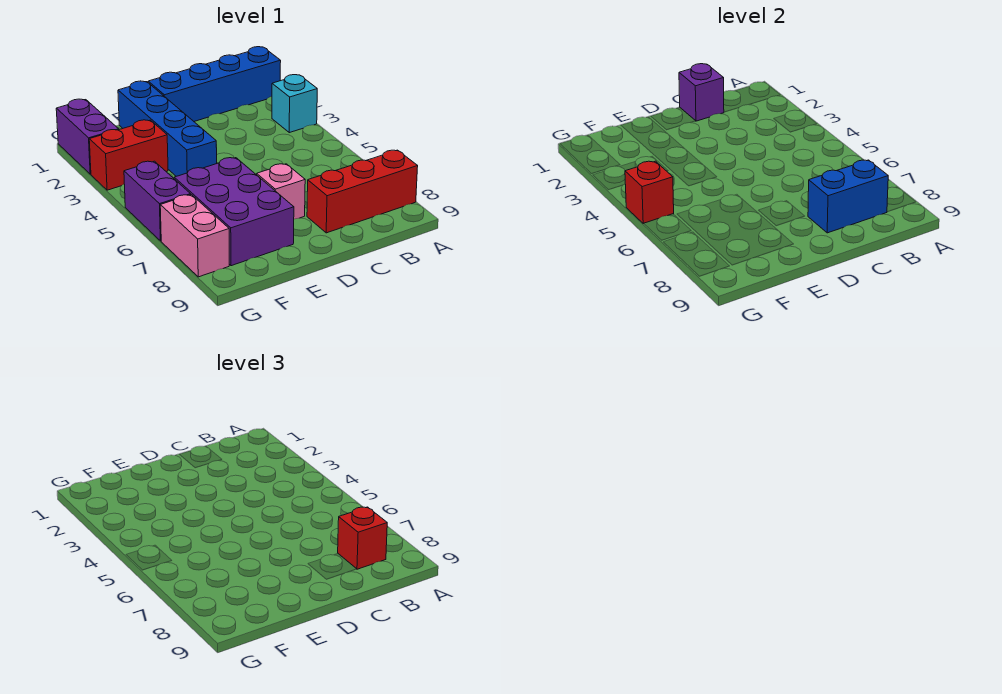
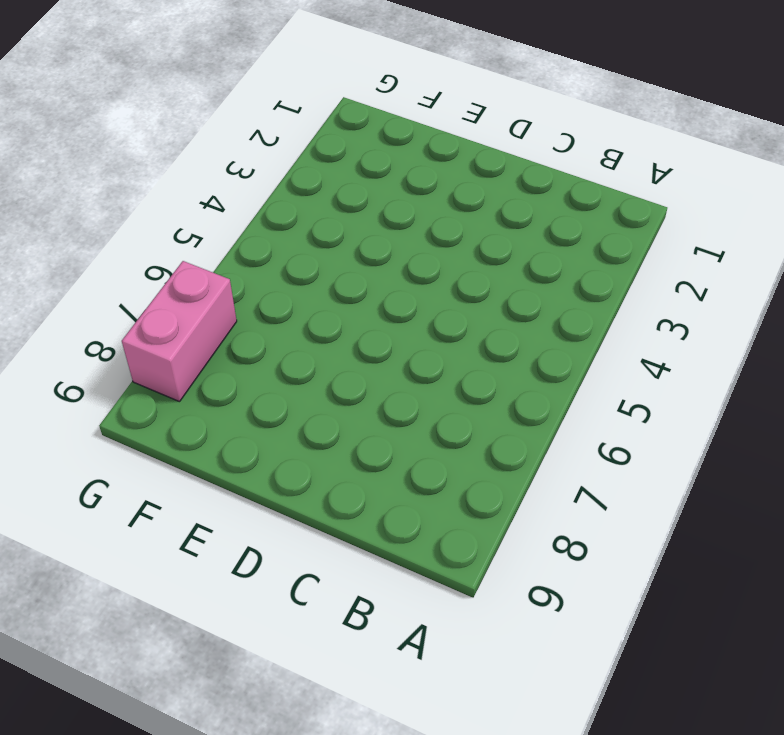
none -> blue brick A1:D1 level 1
none -> cyan brick A3 level 1
none -> red brick A8:C8 level 1

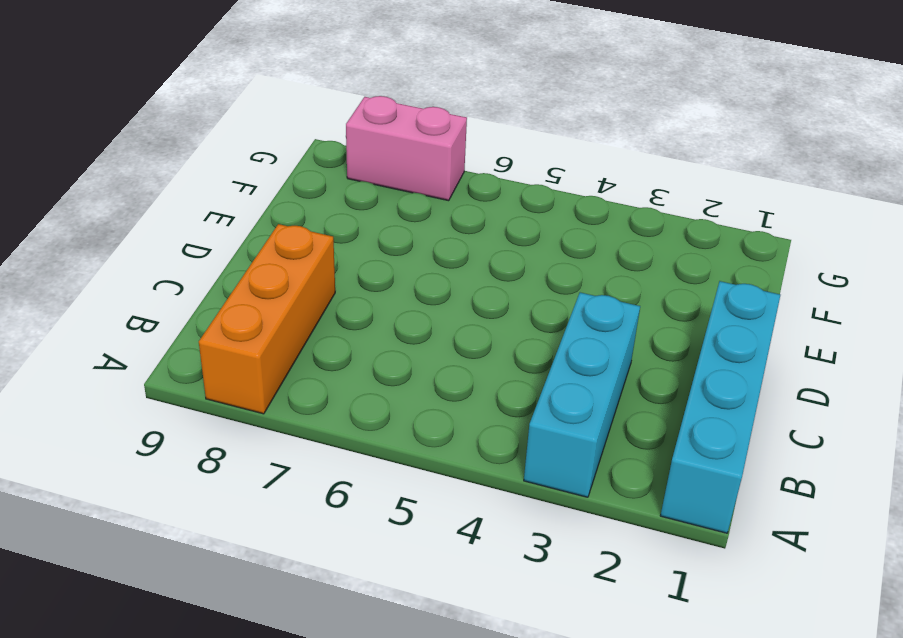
cyan brick A1:D1 level 1 -> blue brick A1:D1 level 1
cyan brick A3:C3 level 1 -> cyan brick A3 level 1
orange brick A8:C8 level 1 -> red brick A8:C8 level 1
none -> pink brick D7 level 1
none -> blue brick E1:E4 level 1
none -> purple brick E6:F8 level 1

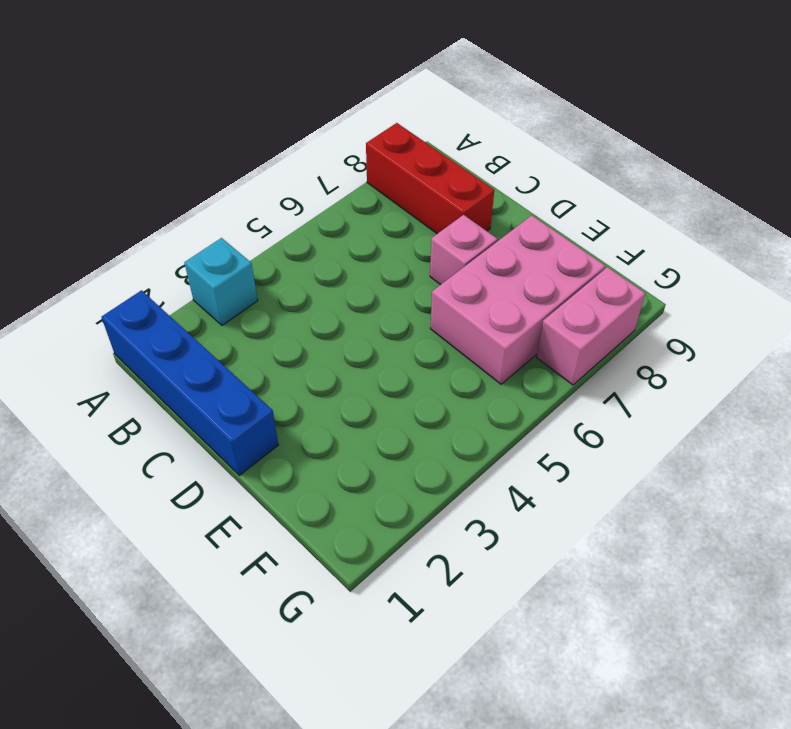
pink brick E6:F8 level 1 -> purple brick E6:F8 level 1
none -> blue brick E1:E4 level 1
none -> red brick F3:G3 level 1
none -> purple brick G1:G2 level 1

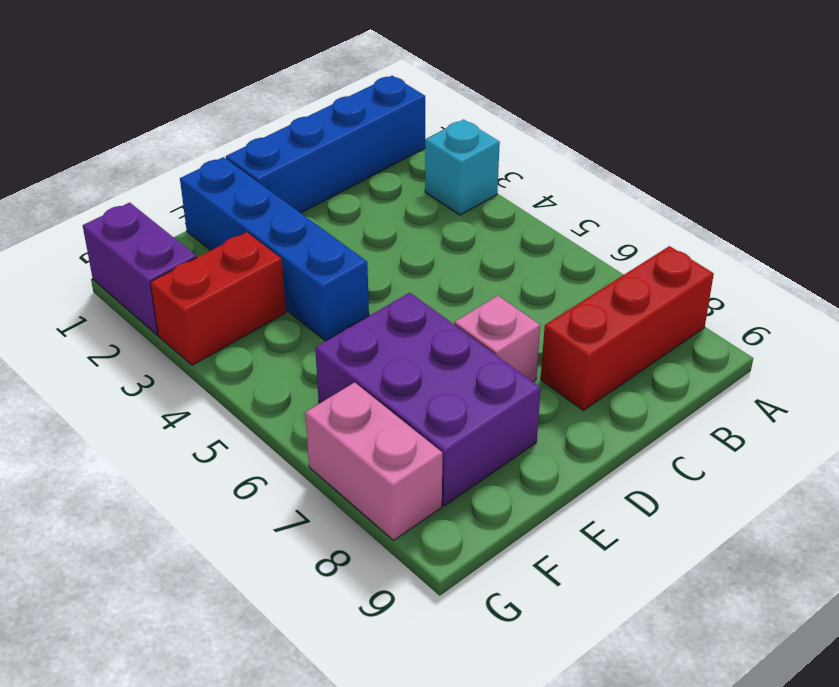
none -> purple brick G5:G6 level 1
none -> blue brick B8:C8 level 2
none -> purple brick C1 level 2

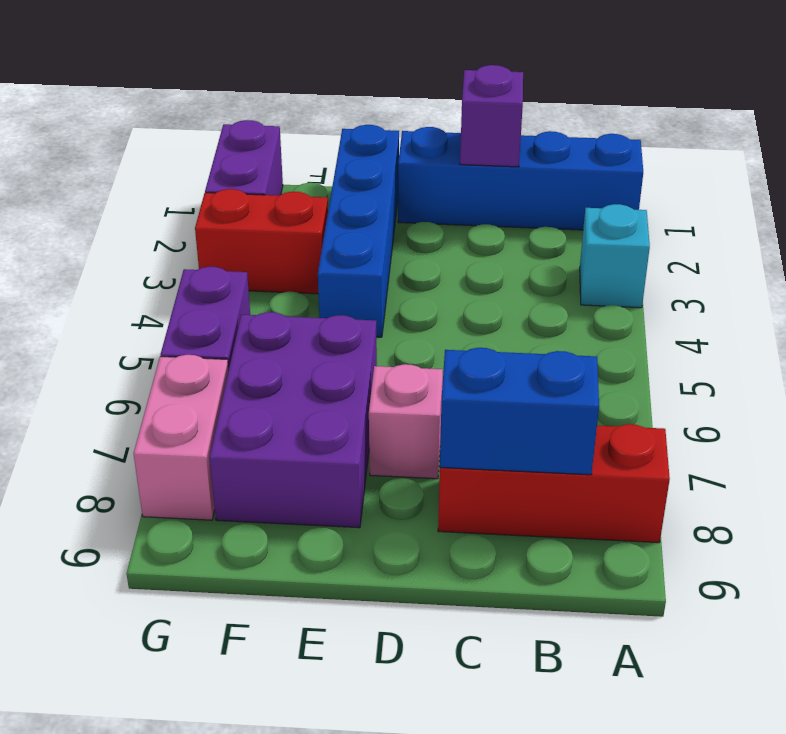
none -> red brick G5 level 2
none -> red brick B8 level 3

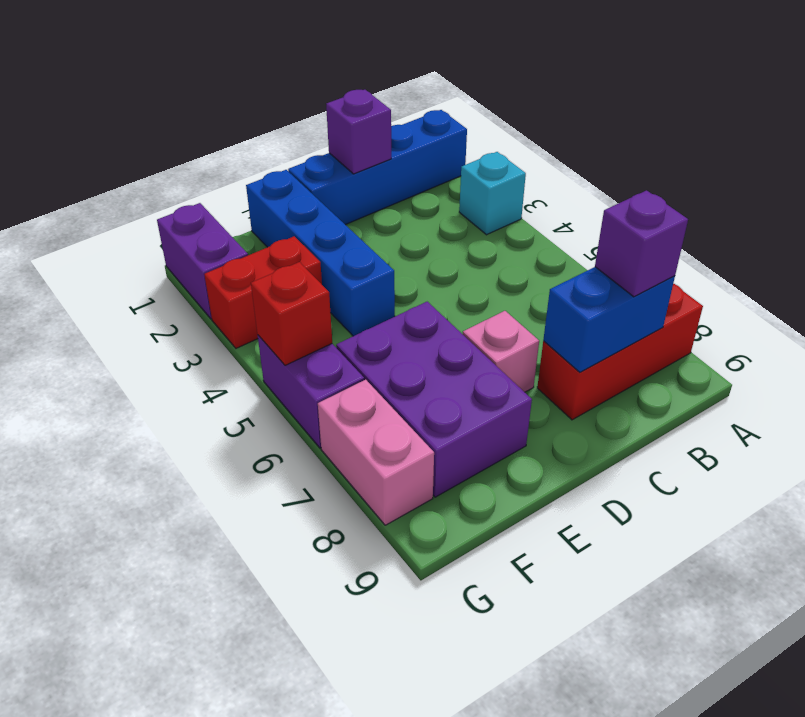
purple brick B8 level 3 -> red brick B8 level 3

